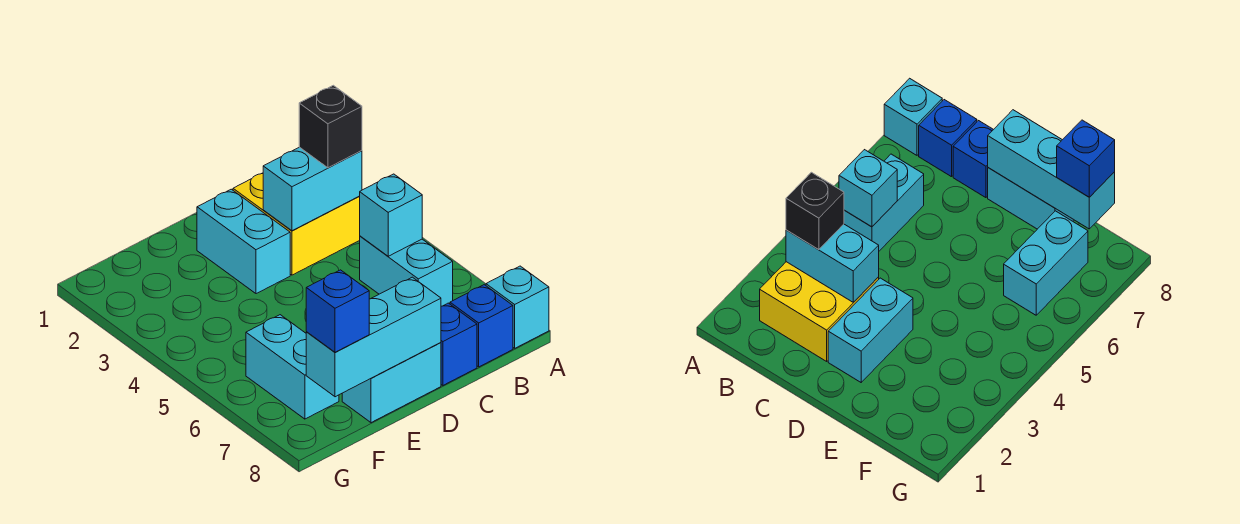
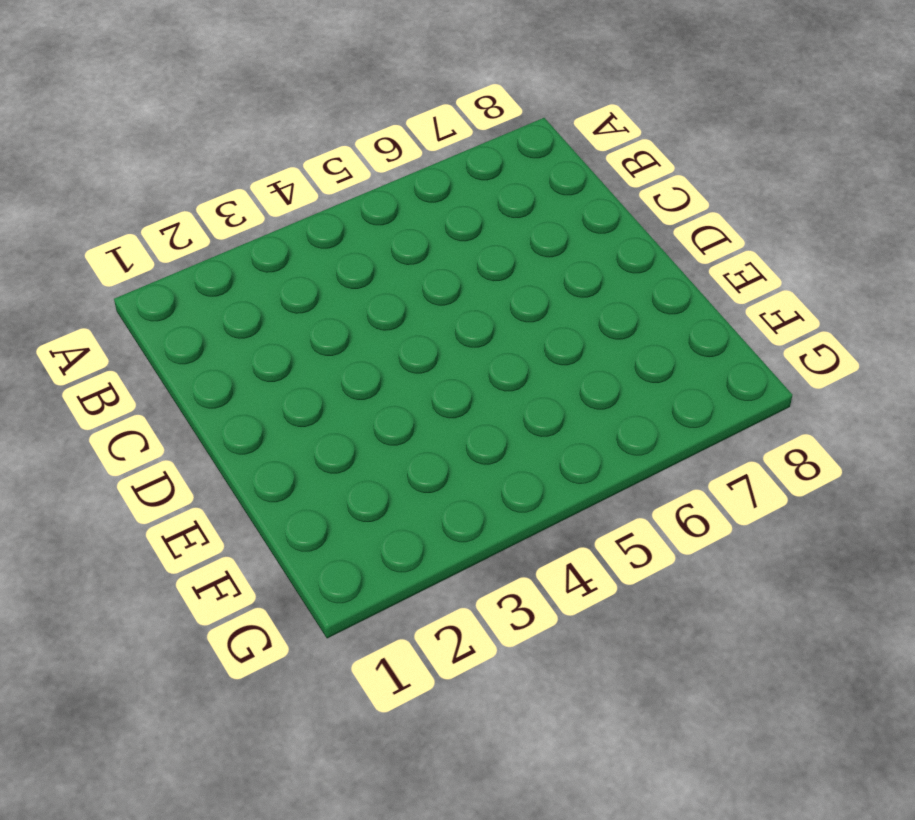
none -> cyan brick A8 level 1
none -> yellow brick B2:C3 level 1
none -> cyan brick B5:B6 level 1

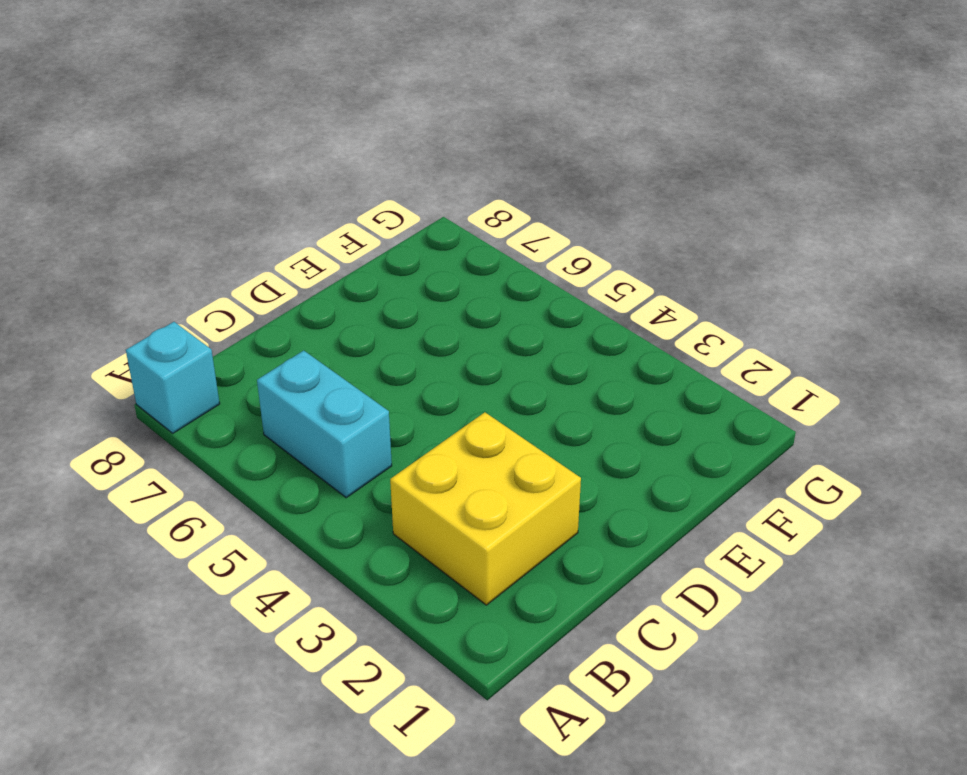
none -> blue brick B8 level 1
none -> blue brick C8 level 1
none -> cyan brick D2:D3 level 1

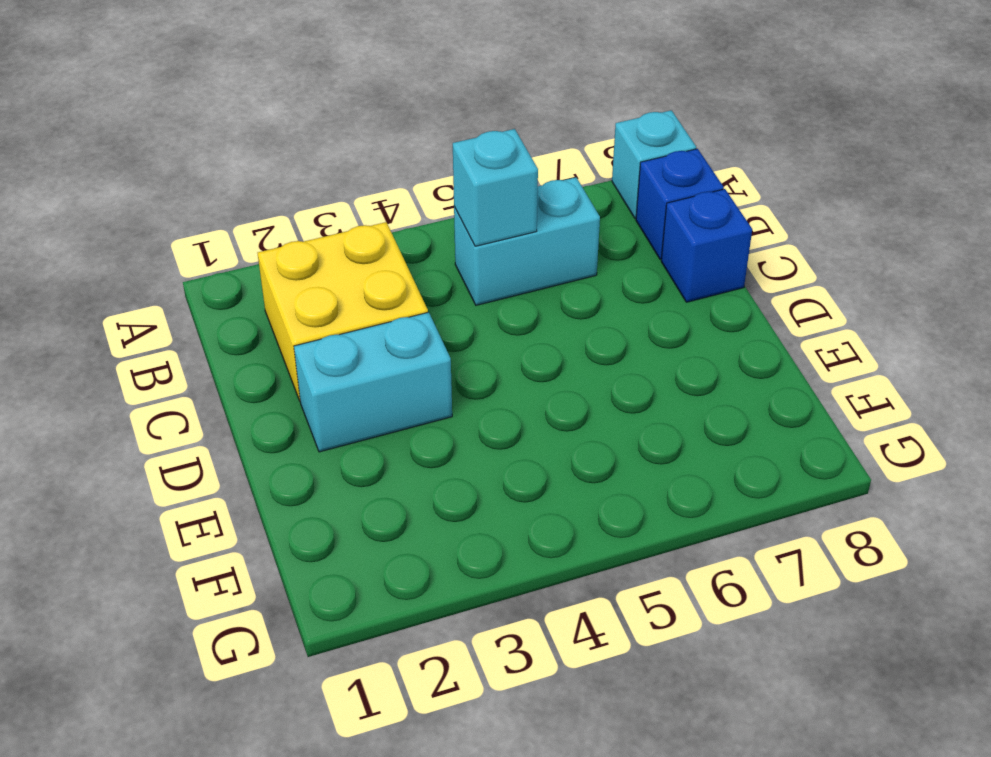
none -> cyan brick D8:E8 level 1
none -> cyan brick F6:F7 level 1
none -> cyan brick B3:C3 level 2

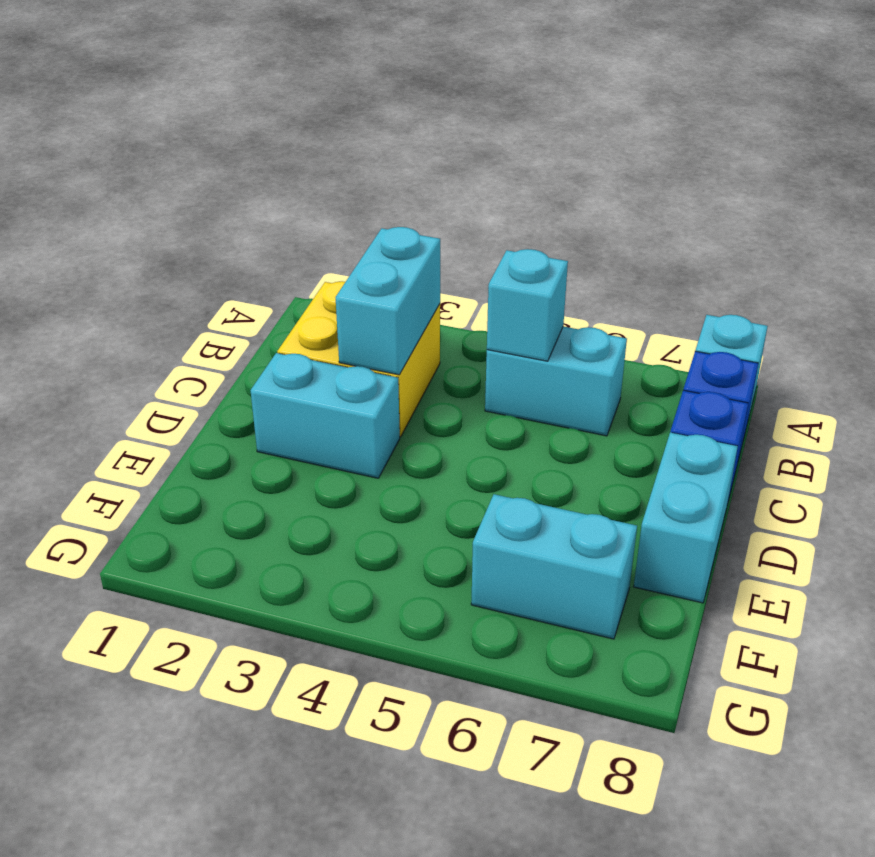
none -> cyan brick D8:F8 level 2
none -> black brick B3 level 3
none -> blue brick F8 level 3

